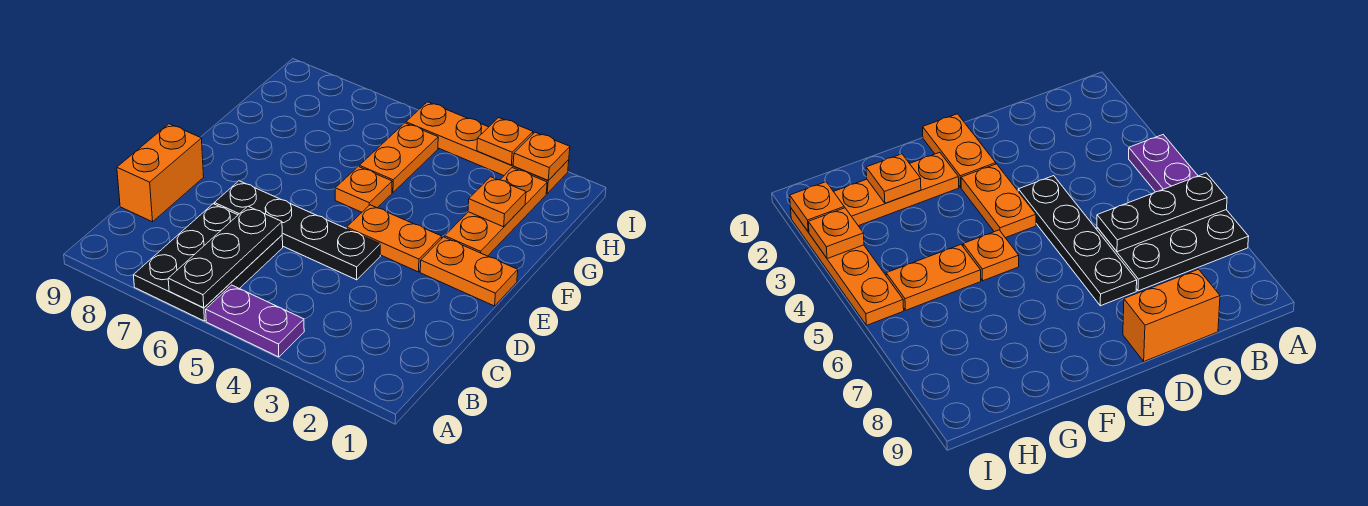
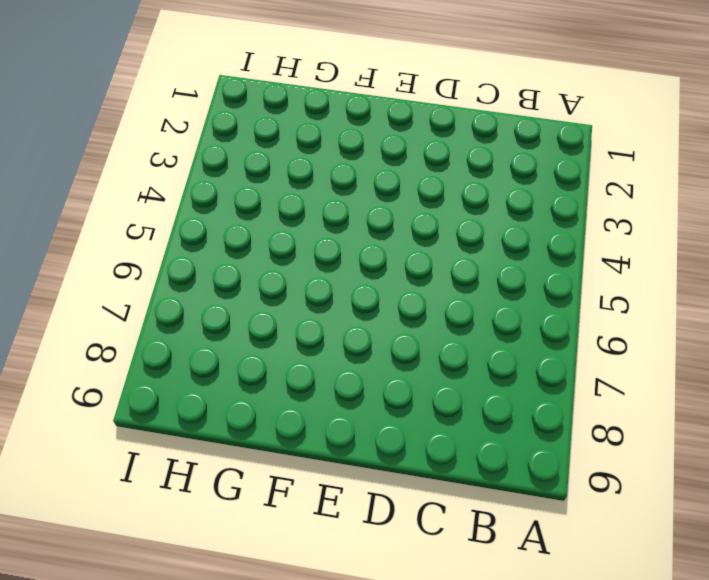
none -> purple plate A4:A5 level 1
none -> black plate A6:C7 level 1
none -> orange brick C9:D9 level 1

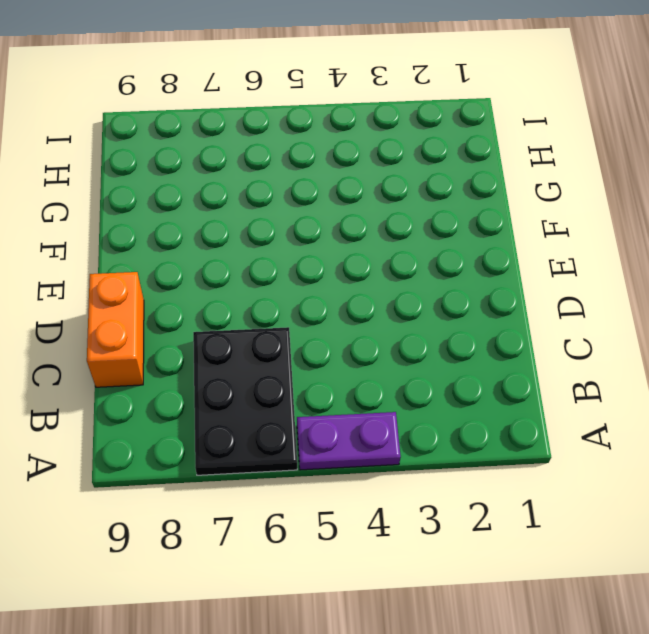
none -> black plate D4:D7 level 1
none -> orange plate E1:E2 level 1
none -> orange plate E3:E4 level 1

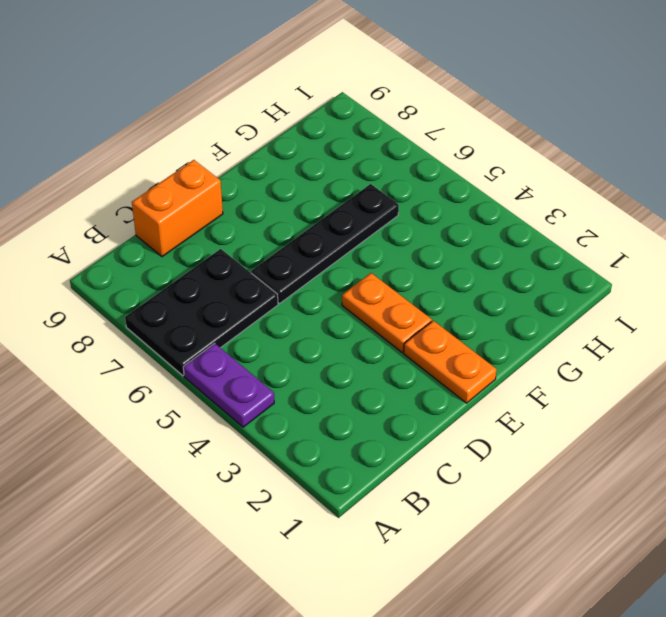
black plate D6:G6 level 1 -> black plate D4:D7 level 1
none -> orange plate F2:H2 level 1
none -> orange plate F5 level 1
none -> orange plate G5:H5 level 1

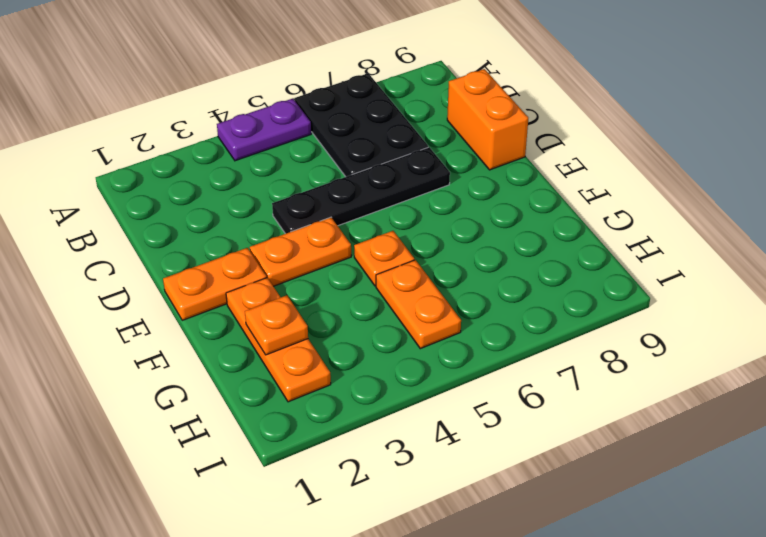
none -> orange plate I2:I5 level 1
none -> black plate A6:C6 level 2
none -> orange plate I2 level 2

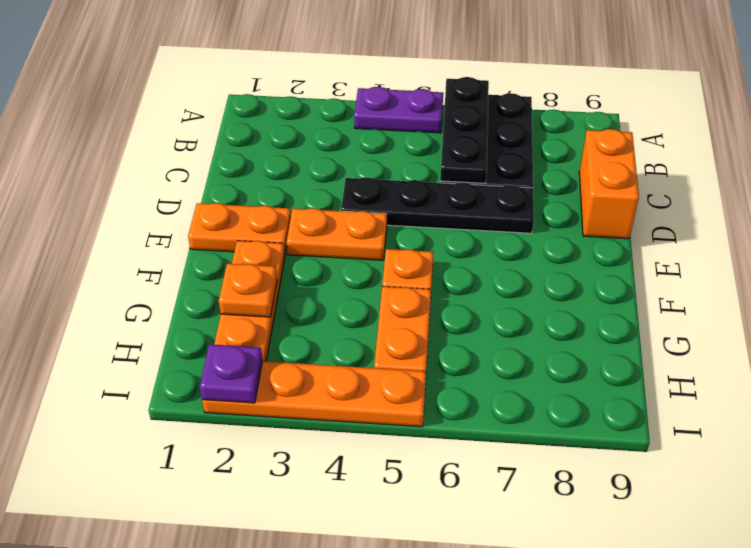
purple plate I2 level 2 -> orange plate I2 level 2
none -> orange plate I3 level 2

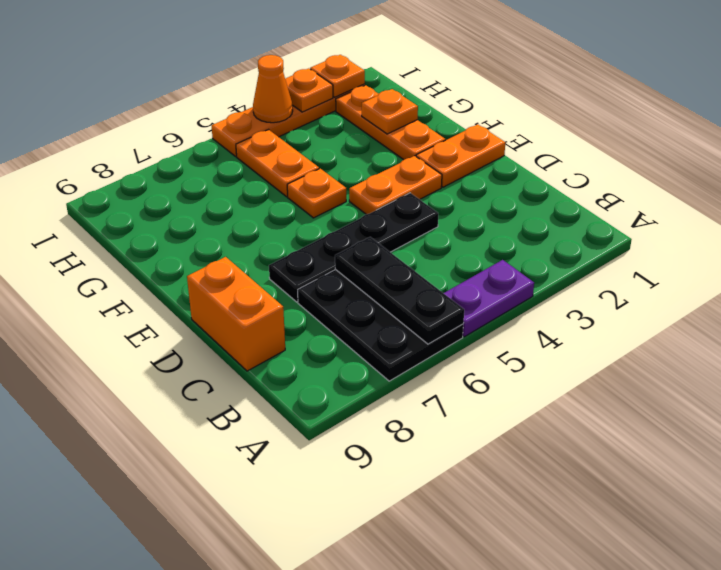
orange cone I4 level 2 -> none

